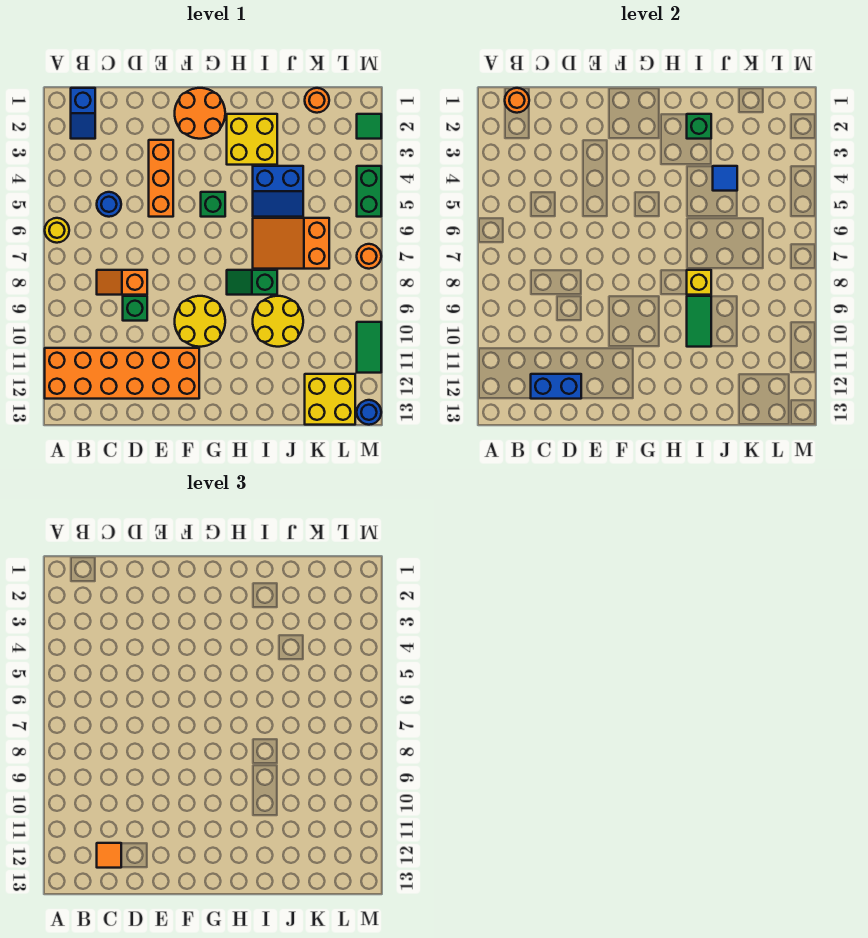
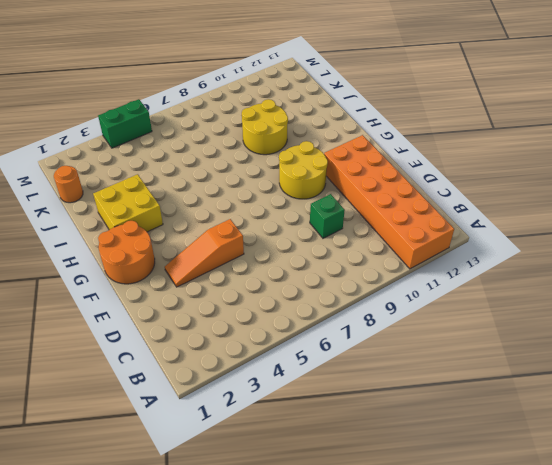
orange slope E3:E5 level 1 top 5 -> orange brick E3:E5 level 1
none -> yellow round brick A6 level 1
none -> blue slope B1:B2 level 1 top 1
none -> blue round brick C5 level 1

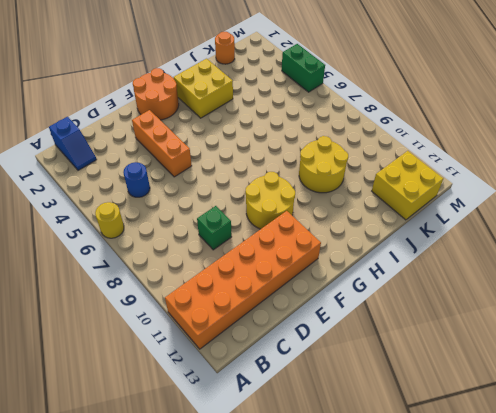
none -> orange slope C8:D8 level 1 top D
none -> green brick G5 level 1
none -> green slope H8:I8 level 1 top I

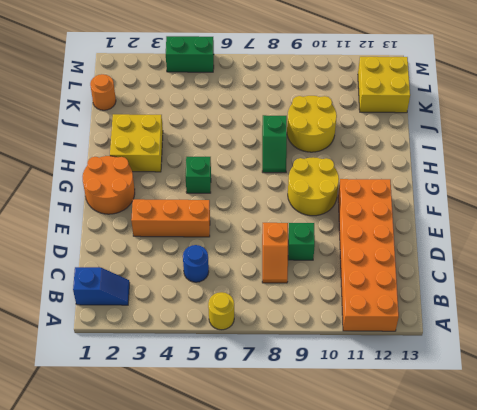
none -> blue slope I4:J5 level 1 top 4
none -> orange slope I6:K7 level 1 top K
none -> green tile M2 level 1

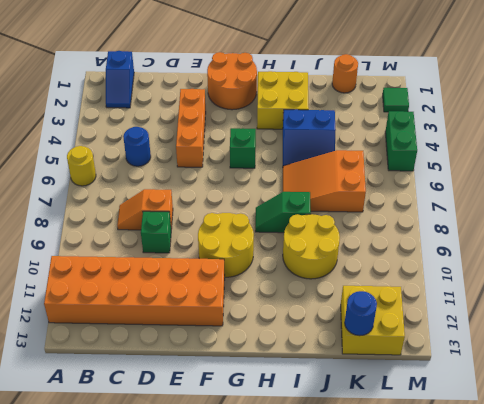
blue round brick K13 level 2 -> blue round brick M13 level 1
none -> orange round brick M7 level 1
none -> green tile M10:M11 level 1
none -> orange round brick B1 level 2

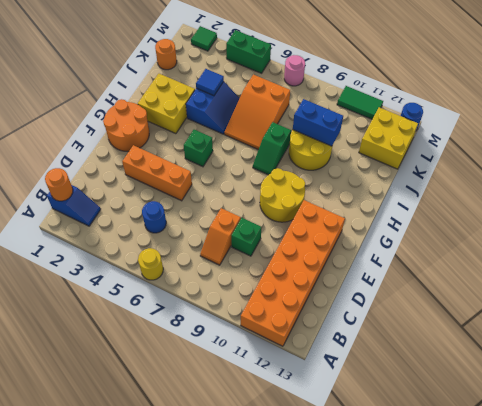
blue brick J9:J10 level 2 -> blue brick C12:D12 level 2
pink round brick M7 level 1 -> orange round brick M7 level 1
none -> green brick I2 level 2
none -> yellow brick I8 level 2
none -> green tile I9:I10 level 2

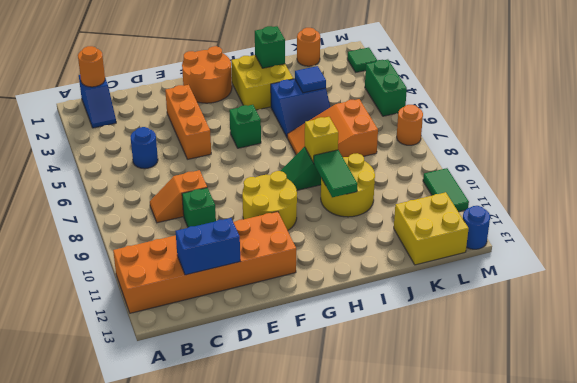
none -> yellow round brick A6 level 1
none -> orange tile C12 level 3

